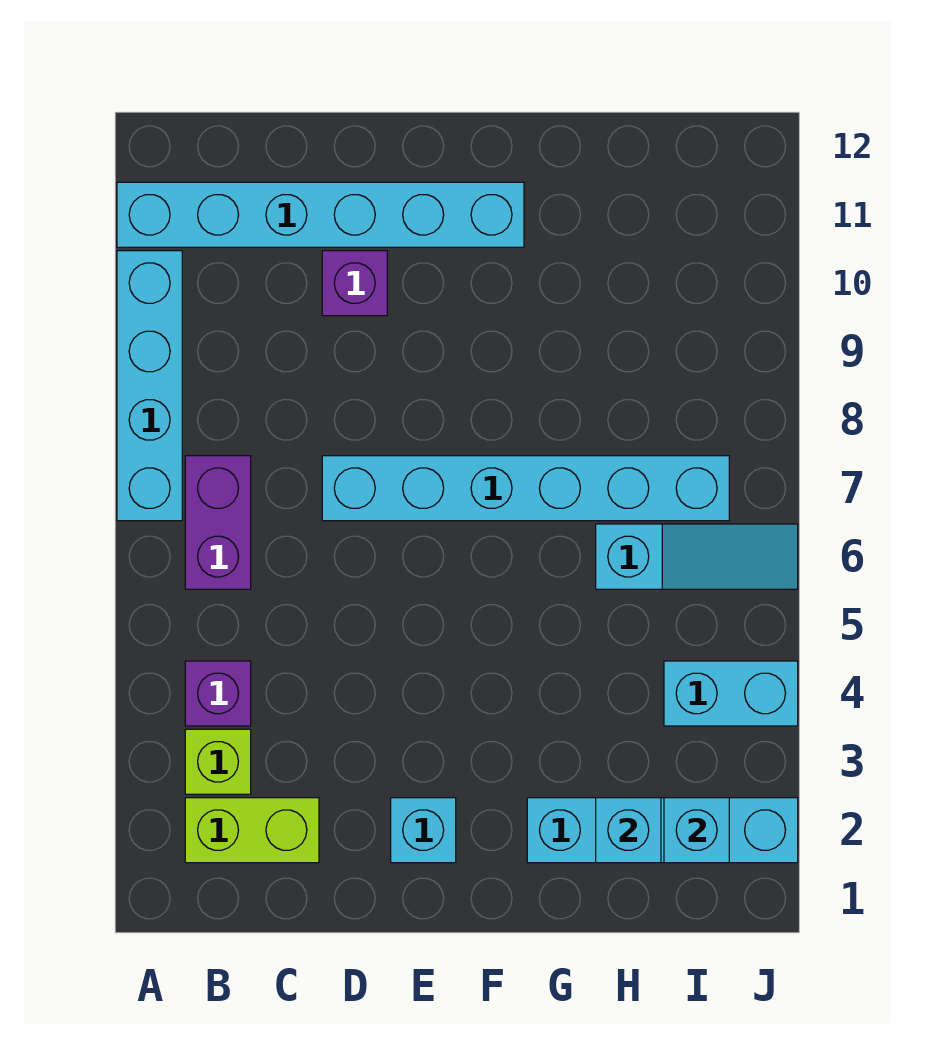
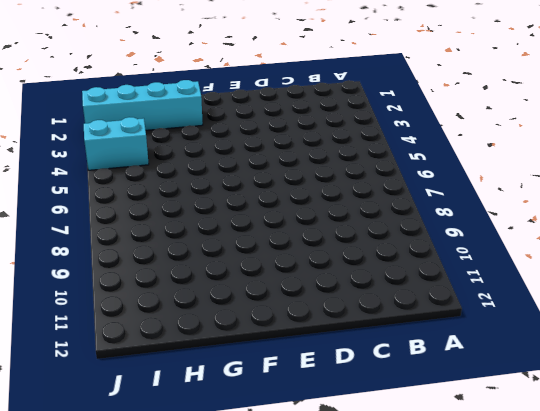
none -> cyan brick A7:A10 level 1
none -> cyan brick A11:F11 level 1
none -> lime brick B2:C2 level 1

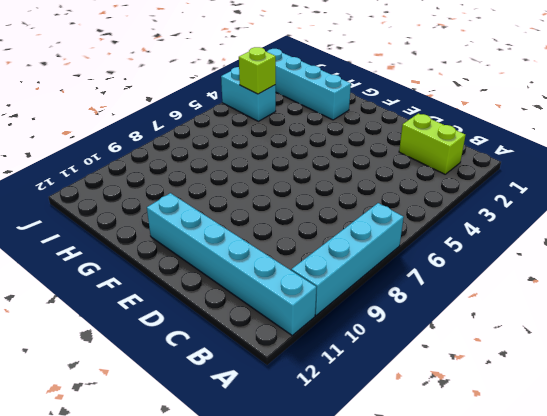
lime brick I4 level 2 -> lime brick B3 level 1
none -> purple brick B4 level 1
none -> purple brick B6:B7 level 1
none -> cyan brick D7:I7 level 1

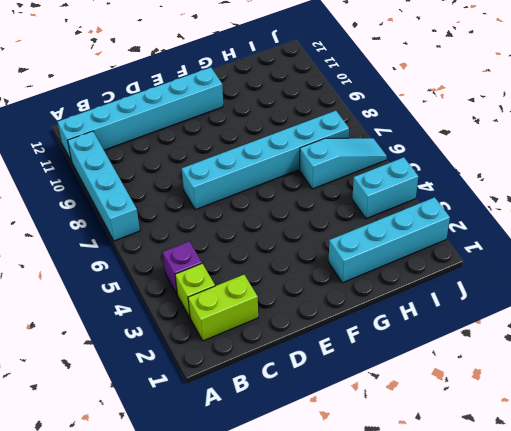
none -> purple brick B6:B7 level 1
none -> purple brick D10 level 1
none -> cyan brick E2 level 1

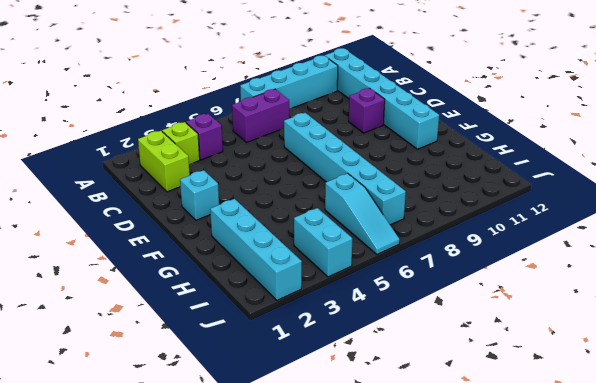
none -> cyan brick H2 level 2
none -> cyan brick I2 level 2

